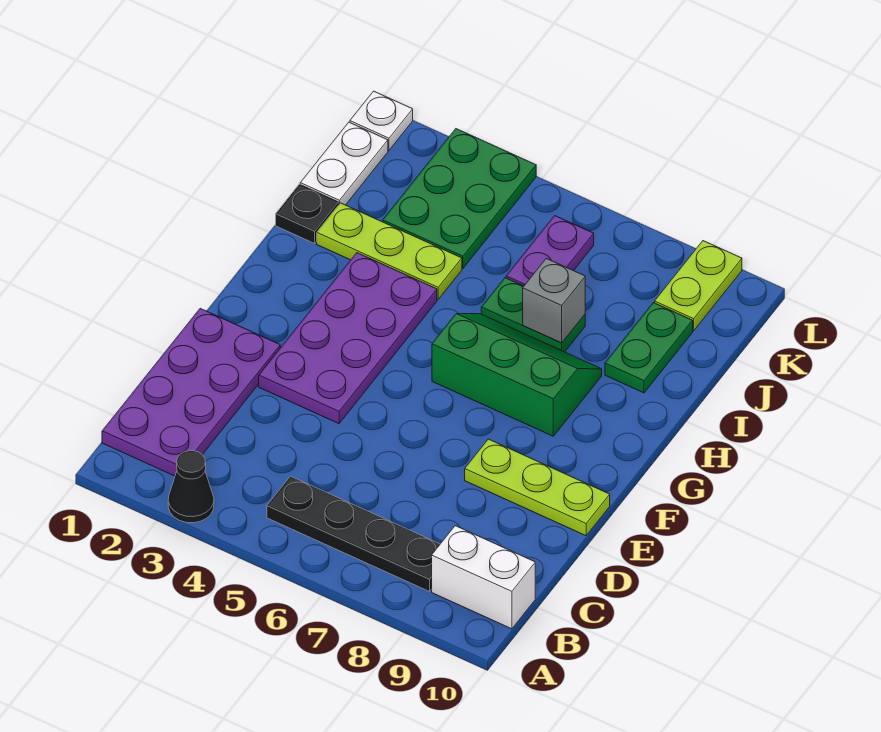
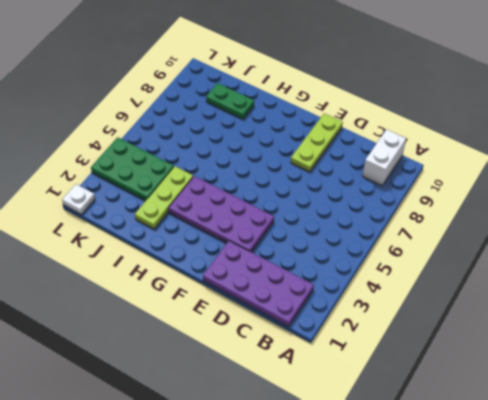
none -> black cone A3 level 1
none -> black plate B5:B8 level 1
none -> green slope G6:H8 level 1 top G

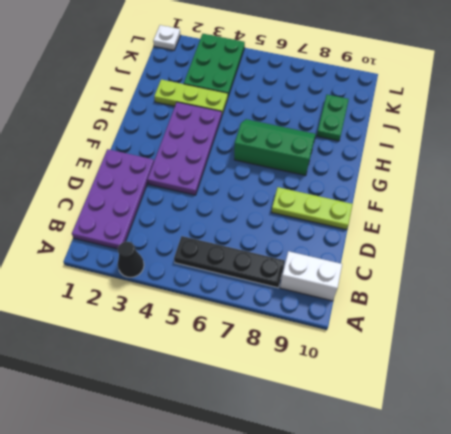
none -> black plate I1 level 1
none -> green plate I6:I7 level 1
none -> white plate J1:K1 level 1

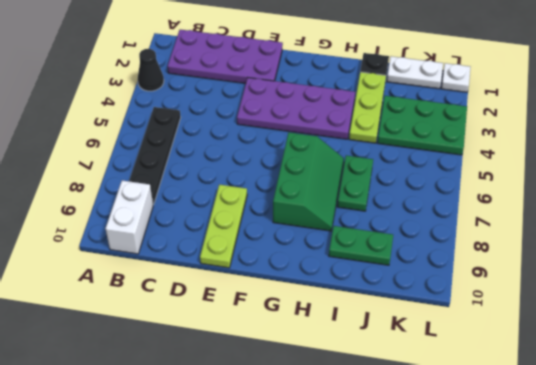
none -> purple plate J6:K6 level 1
none -> lime plate K9:L9 level 1
none -> grey brick I7 level 2

